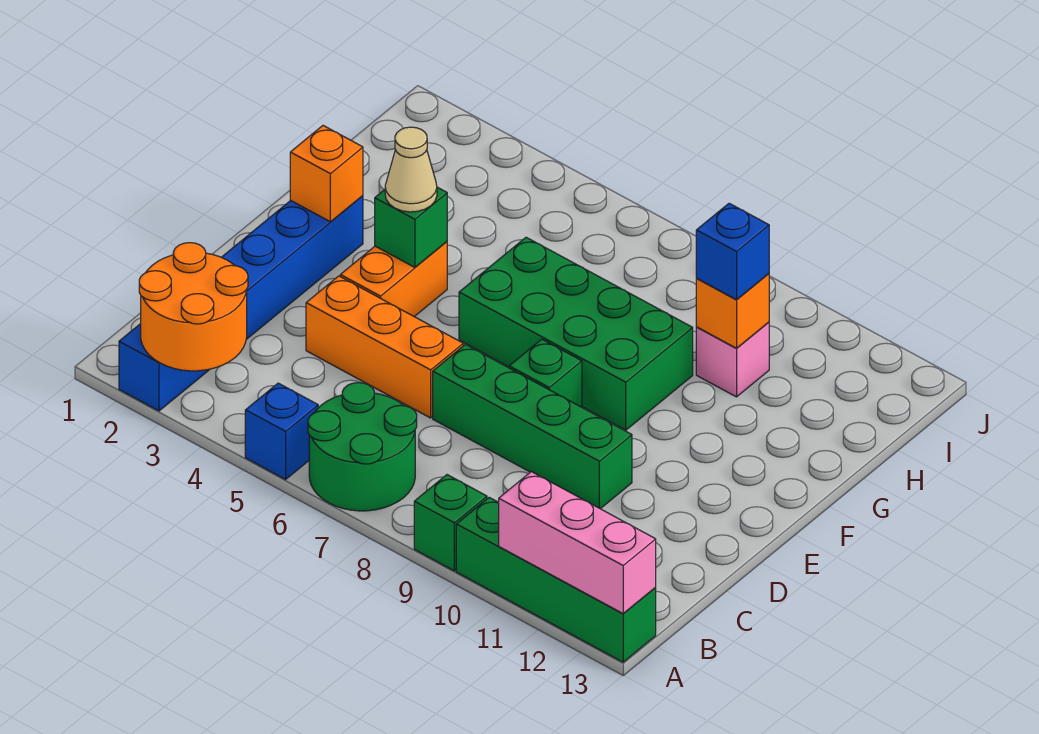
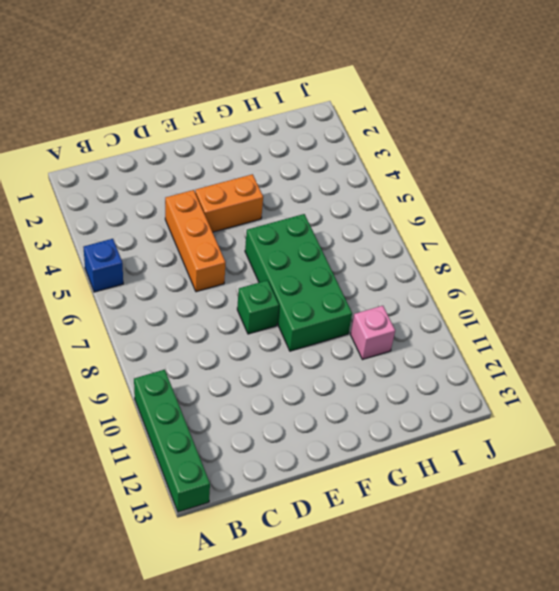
none -> blue brick A2:F2 level 1
none -> green round brick A6:B7 level 1
none -> green brick A9 level 1

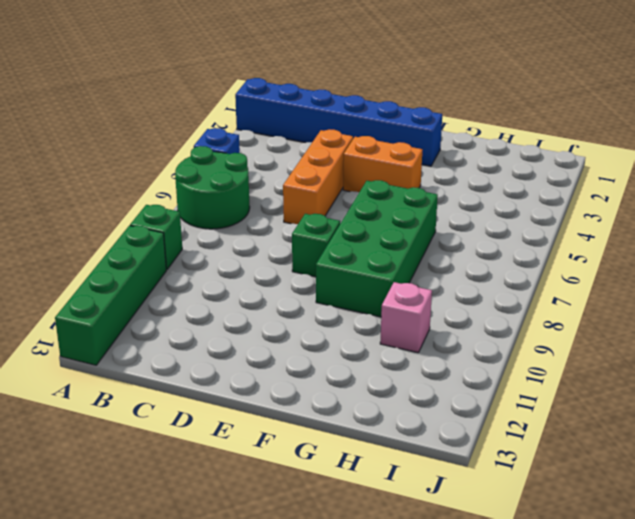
none -> green brick D7:D10 level 1
none -> orange round brick A2:B3 level 2
none -> pink brick A11:A13 level 2

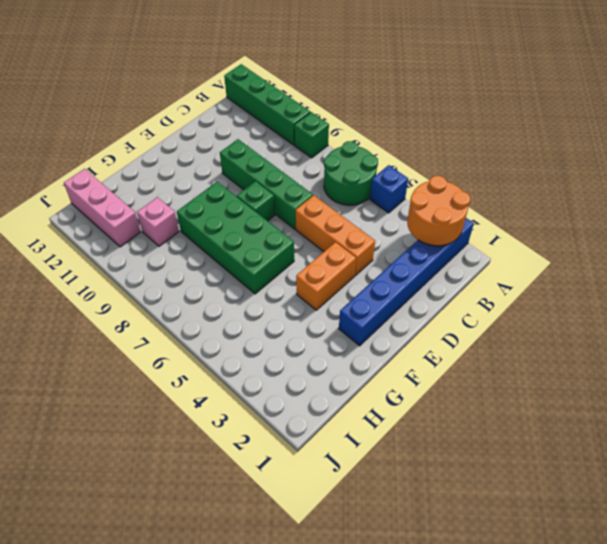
pink brick I11:I13 level 1 -> pink brick A11:A13 level 2
none -> orange brick F2 level 2
none -> green brick F4 level 2
none -> orange brick H10 level 2

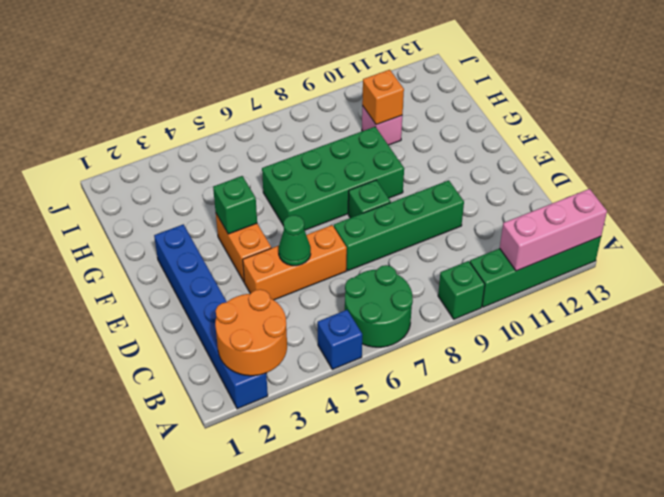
green cone D5 level 2 -> none
none -> orange brick F2 level 2
none -> tan cone F4 level 3
none -> blue brick H10 level 3

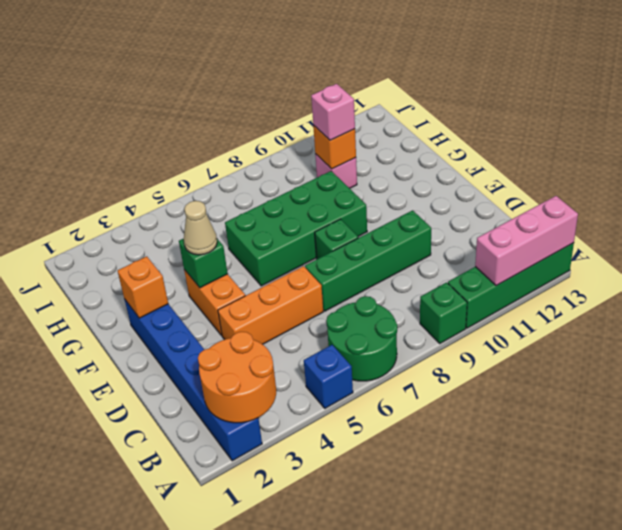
pink brick H10 level 3 -> blue brick H10 level 3

